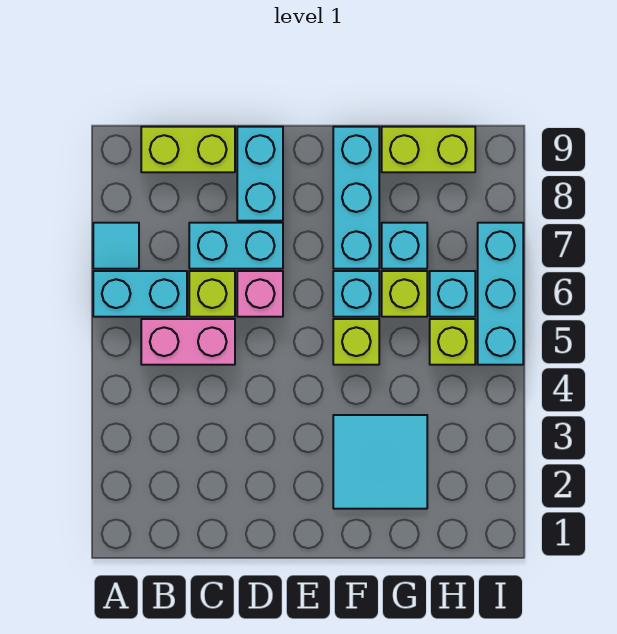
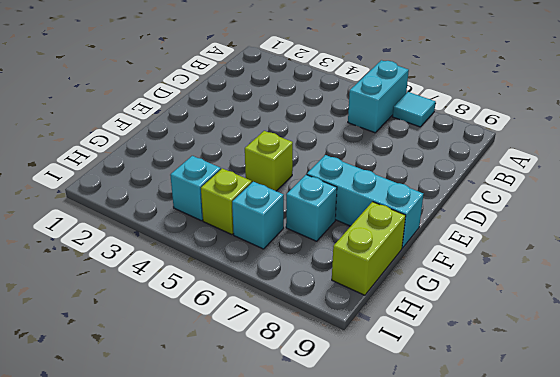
cyan brick H4 level 1 -> cyan brick F6 level 1
none -> pink brick B5:C5 level 1
none -> lime brick B9:C9 level 1
none -> lime brick C6 level 1

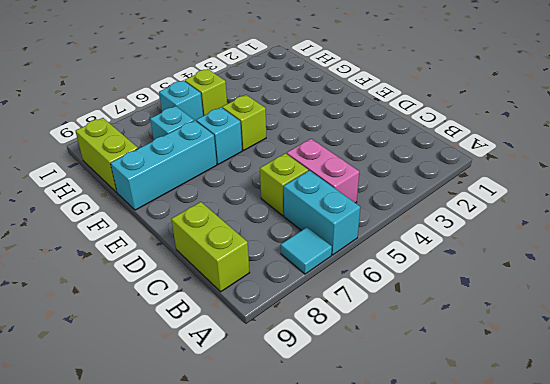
none -> cyan brick C7:D7 level 1
none -> pink brick D6 level 1
none -> cyan brick D8:D9 level 1

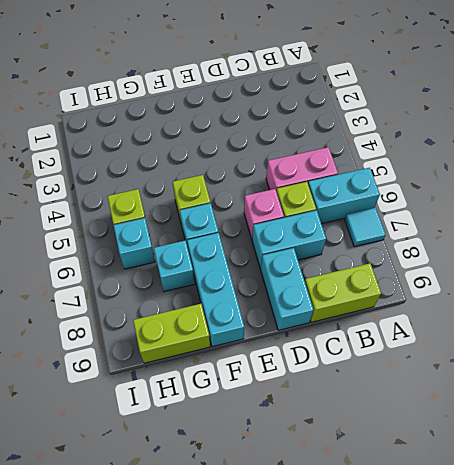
none -> cyan tile F2:G3 level 1
none -> lime brick G6 level 1
none -> cyan brick I5:I7 level 1

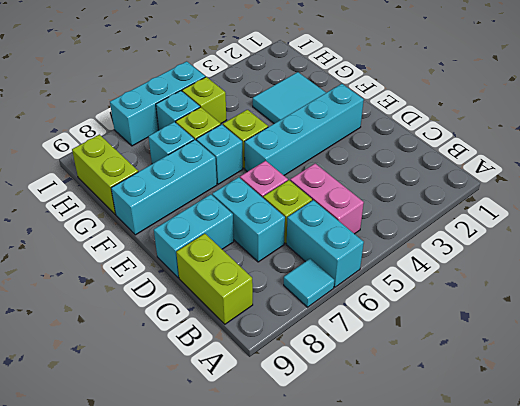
cyan brick E2:E5 level 1 -> none

